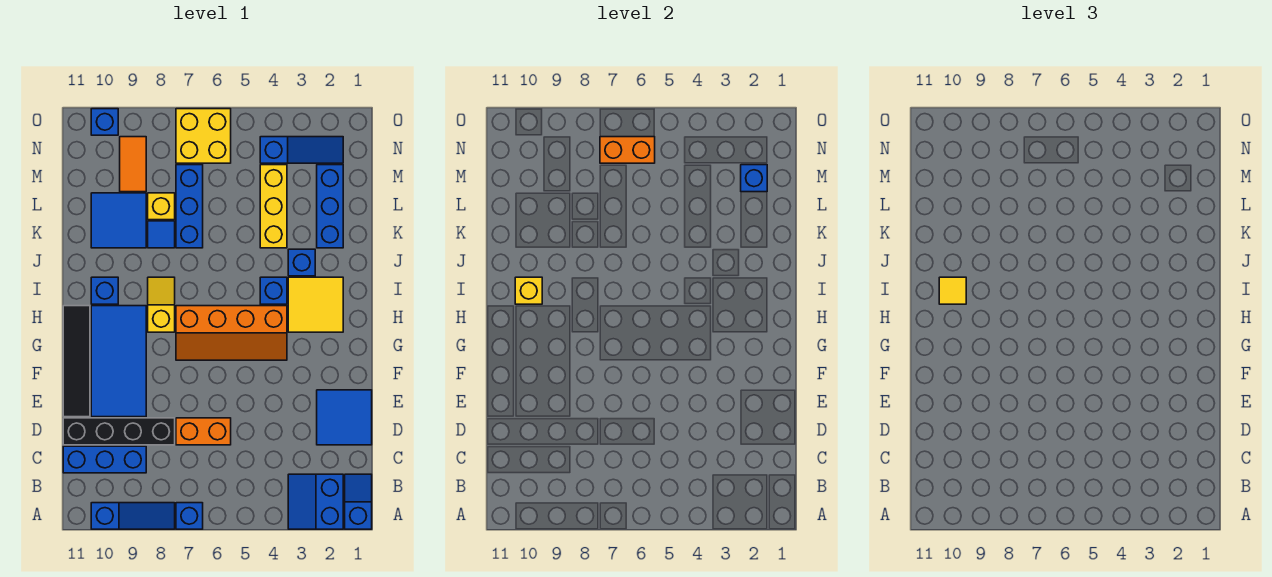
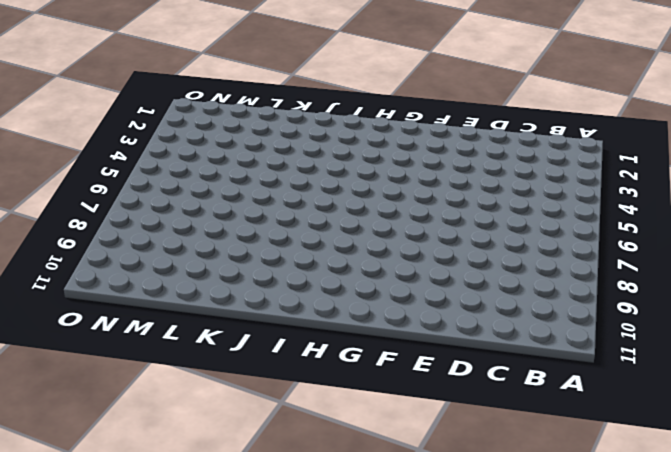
none -> blue slope A1:B1 level 1 top A
none -> blue slope A2:B3 level 1 top 2
none -> blue brick A7 level 1
none -> blue slope A8:A10 level 1 top 10

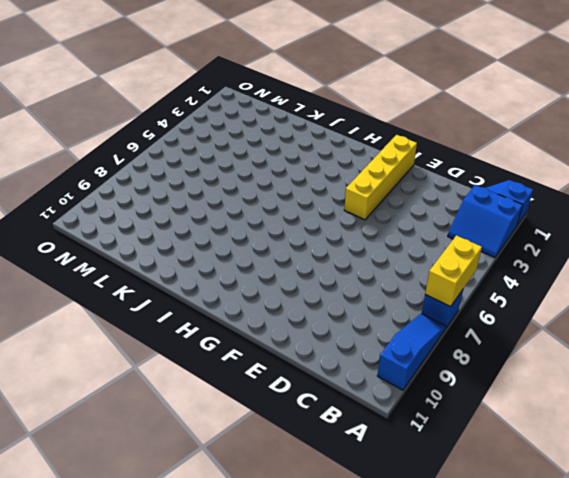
yellow brick A6:A7 level 2 -> none
yellow brick F1:F4 level 1 -> none
none -> blue brick C9:C11 level 1
none -> blue tile D1:E2 level 1
none -> orange brick D6:D7 level 1
none -> black brick D8:D11 level 1

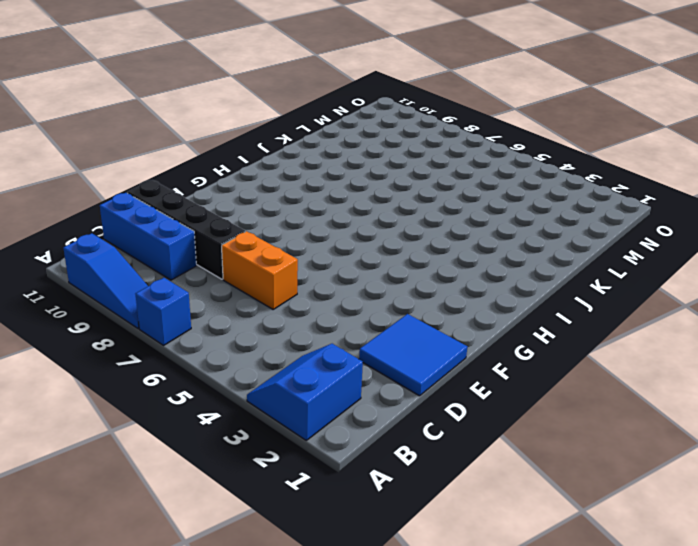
none -> blue slope A1:B1 level 1 top A
none -> blue tile E9:H10 level 1
none -> black tile E11:H11 level 1
none -> orange slope G4:H7 level 1 top H

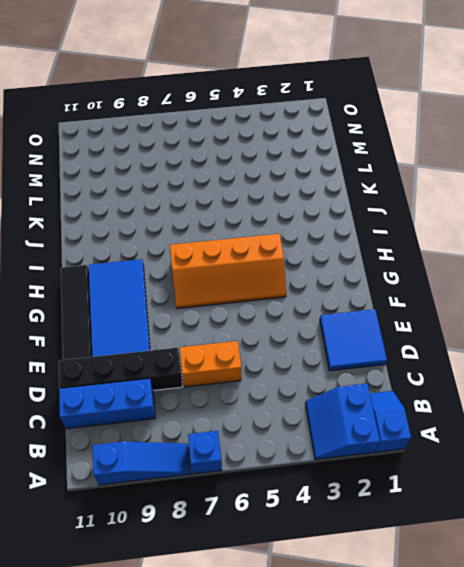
none -> yellow tile H2:I3 level 1
none -> yellow slope H8:I8 level 1 top H
none -> blue brick I4 level 1
none -> blue brick I10 level 1

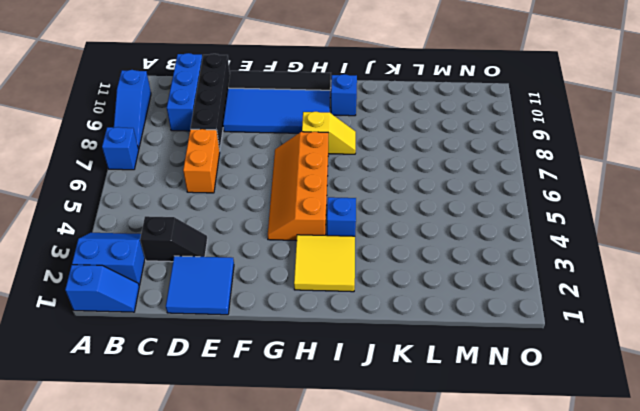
black slope C3:D3 level 1 top C -> none
none -> blue brick J3 level 1
none -> blue brick K2:M2 level 1
none -> yellow brick K4:M4 level 1
none -> blue brick K7:M7 level 1

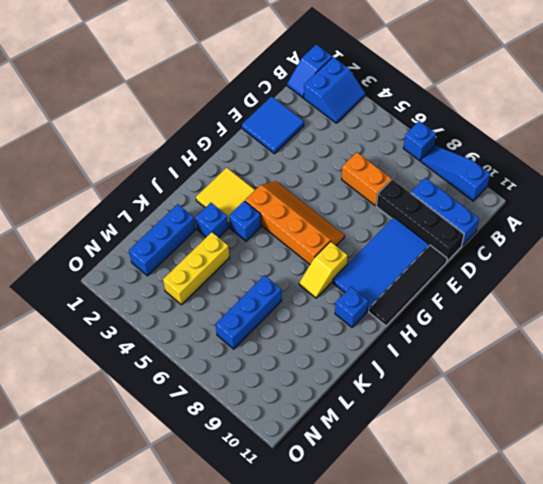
none -> blue tile K8 level 1
none -> blue tile K9:L10 level 1
none -> yellow brick L8 level 1
none -> orange tile M9:N9 level 1

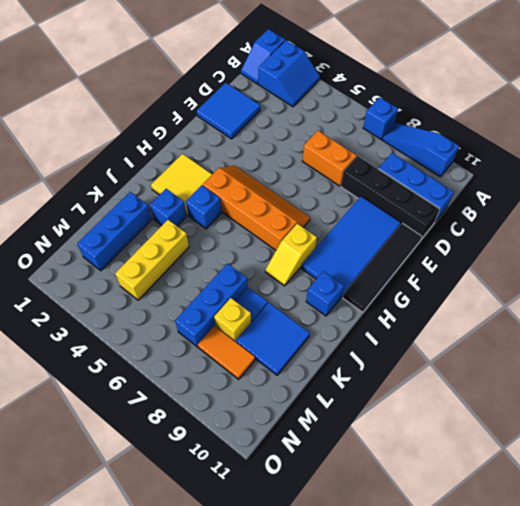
orange tile M8:M9 level 1 -> orange tile M9:N9 level 1
none -> blue slope N2:N4 level 1 top 4
none -> yellow brick N6:O7 level 1
none -> blue brick O10 level 1
none -> yellow brick I10 level 2

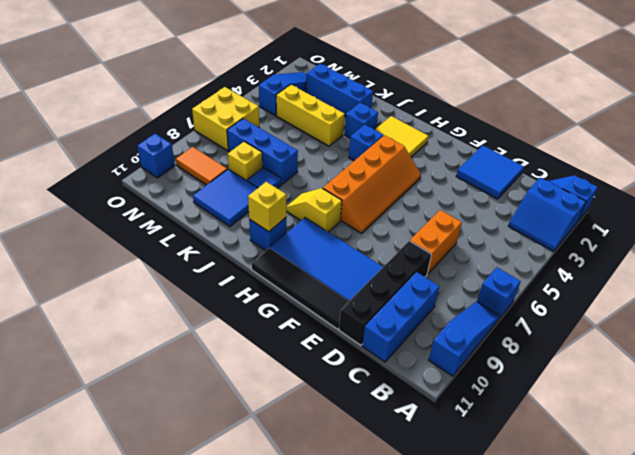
none -> blue brick M2 level 2
none -> orange brick N6:N7 level 2
none -> yellow tile I10 level 3

